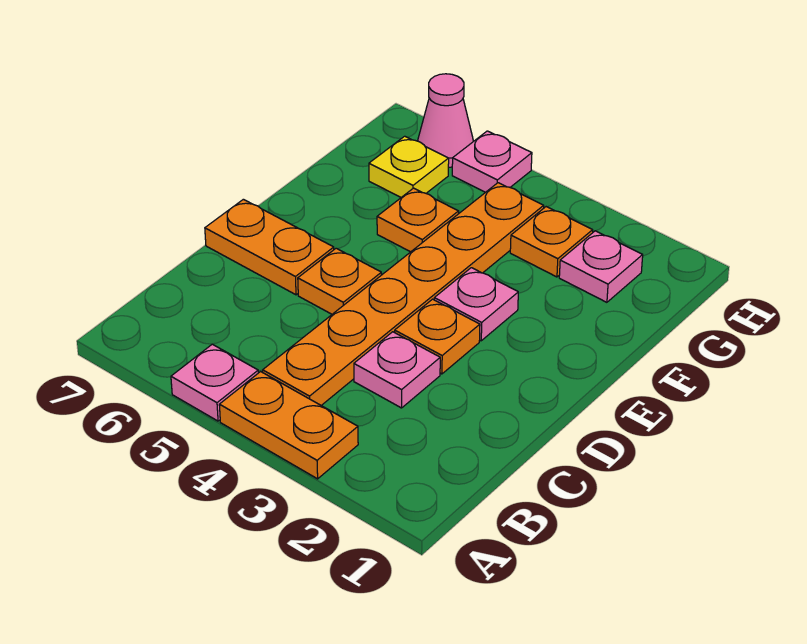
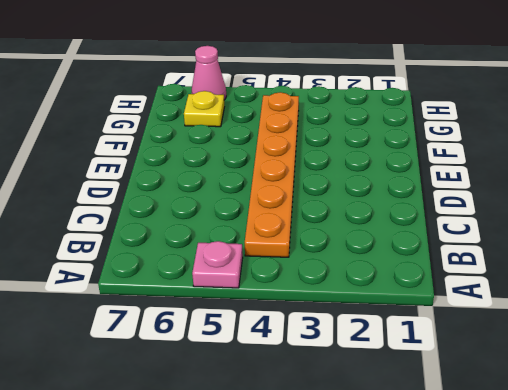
none -> orange plate A3:A4 level 1
none -> pink plate C3 level 1
none -> orange plate D3 level 1

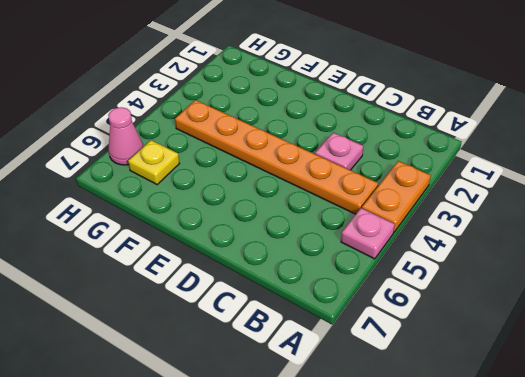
none -> orange plate D3 level 1
none -> orange plate D5 level 1
none -> orange plate D6:D7 level 1

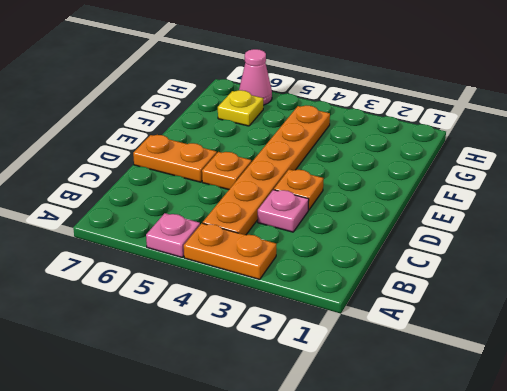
none -> pink plate E3 level 1
none -> orange plate F5 level 1
none -> pink plate G2 level 1

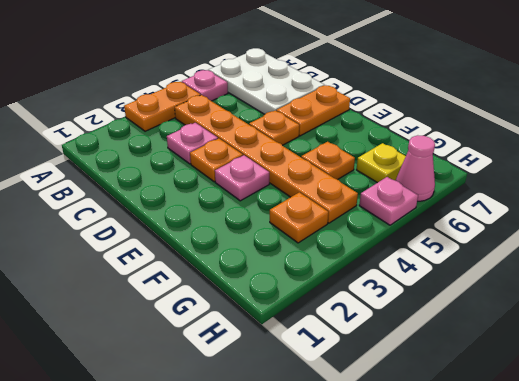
white plate A6:C7 level 1 -> none
none -> pink plate G2 level 1

